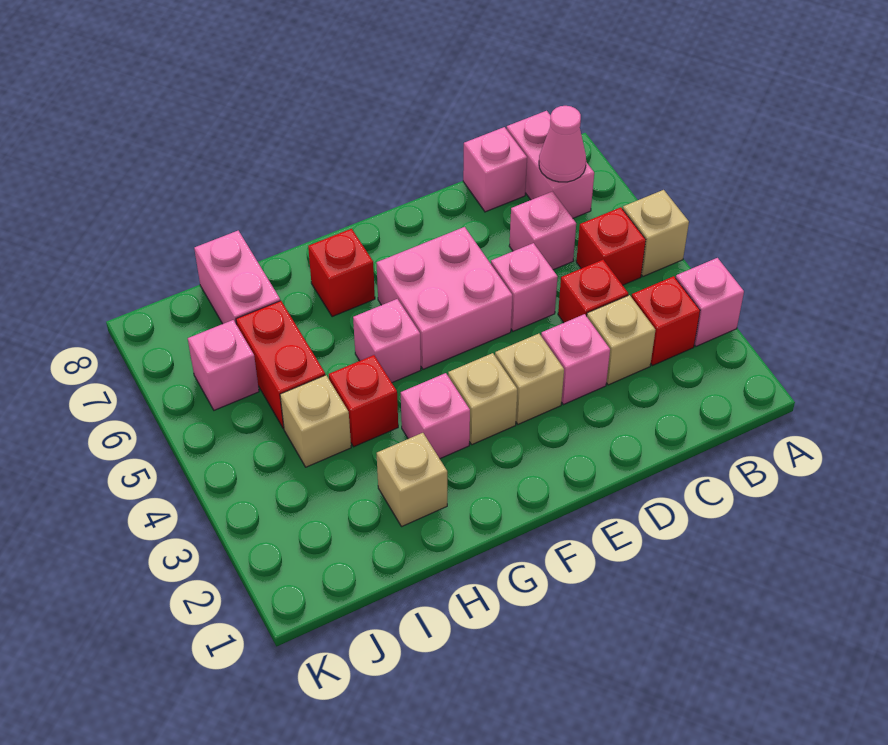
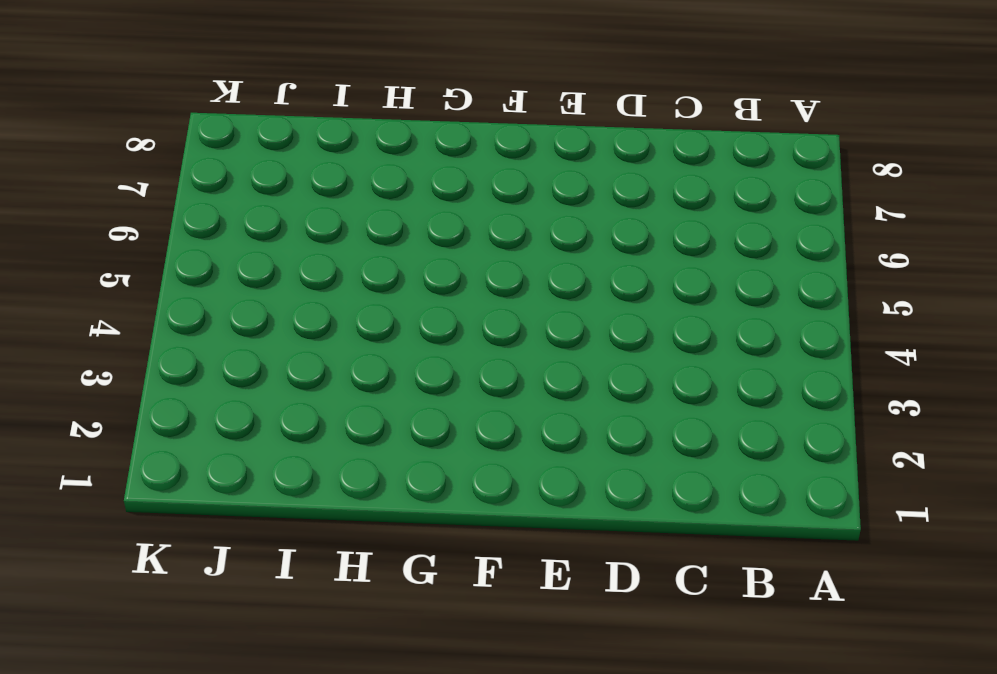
none -> pink brick A3 level 1
none -> tan brick A5 level 1
none -> red brick B3 level 1

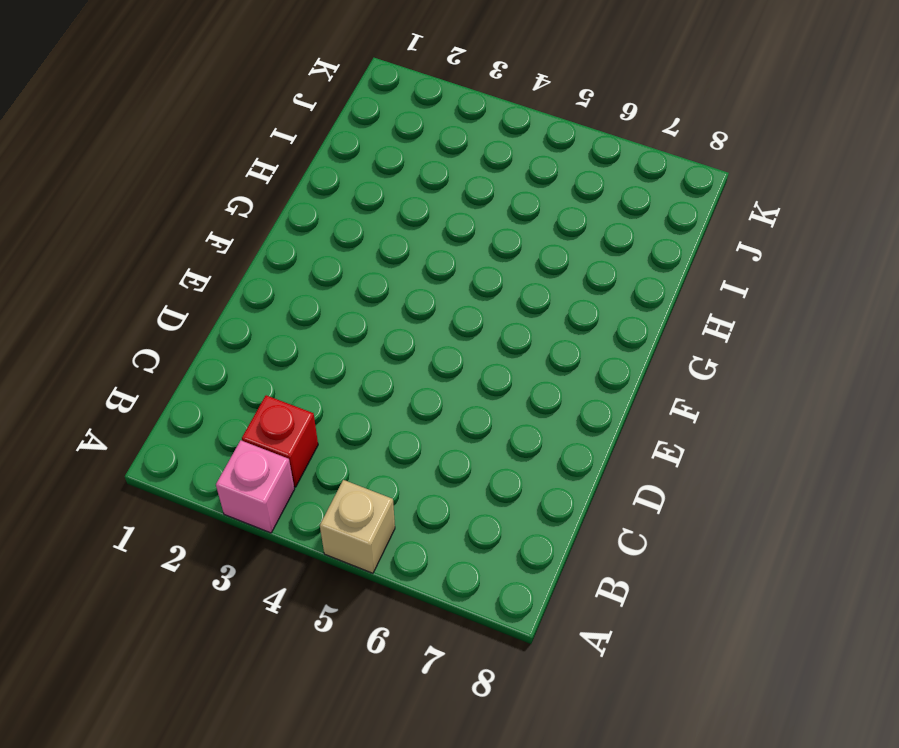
none -> red brick B5 level 1
none -> pink brick B7:B8 level 1
none -> tan brick C3 level 1

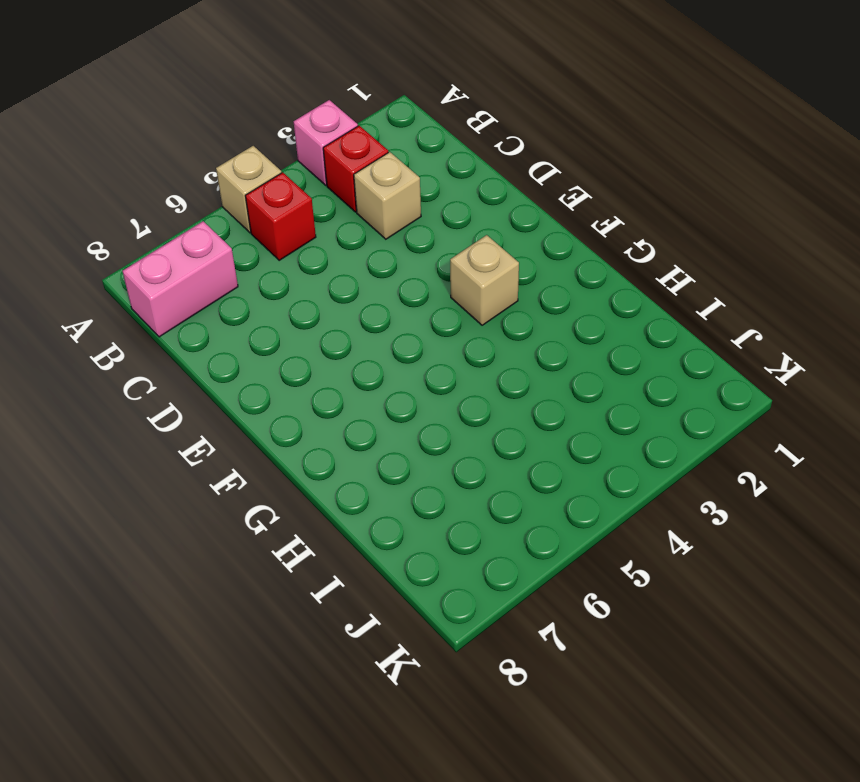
none -> red brick C4 level 1
none -> pink brick C6 level 1
none -> pink brick C8 level 1

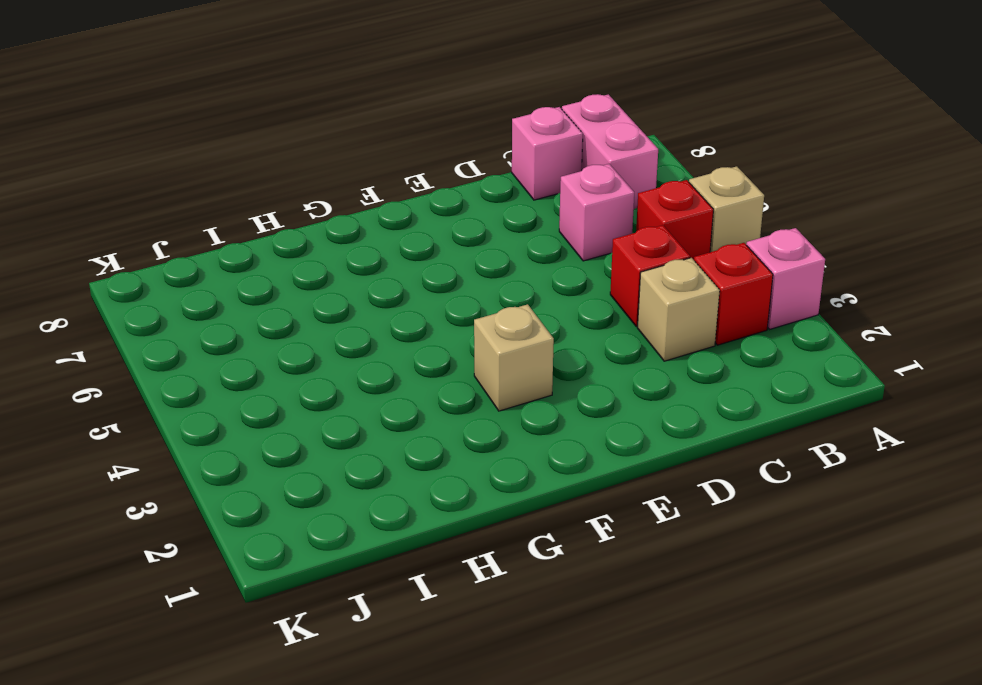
none -> pink brick D3 level 1
none -> pink brick D5 level 1
none -> tan brick E3 level 1

